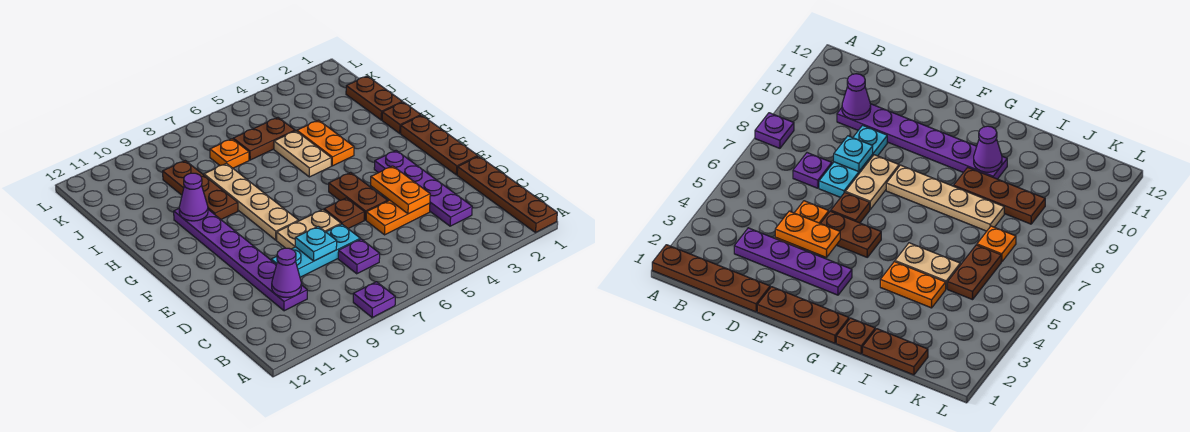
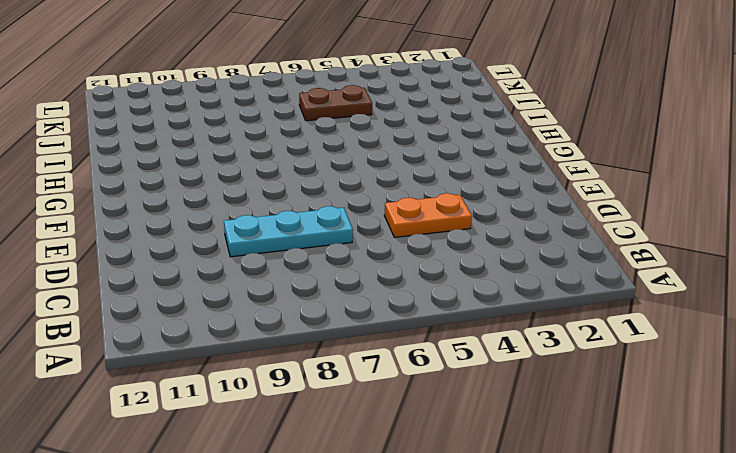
none -> brown plate A1:D1 level 1
none -> purple plate A8 level 1
none -> purple plate C3:F3 level 1

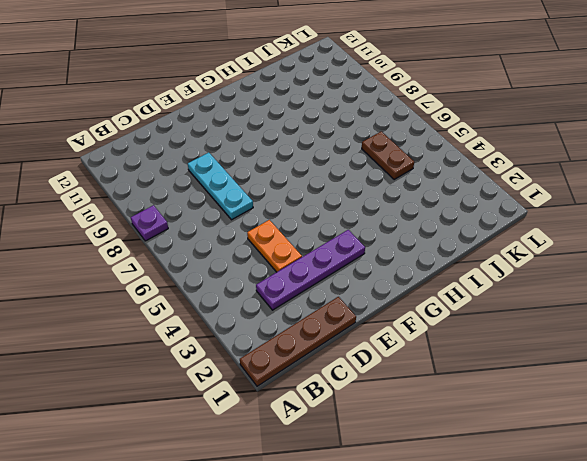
none -> purple plate C7 level 1
none -> purple plate C10:H10 level 1
none -> brown plate E1:G1 level 1

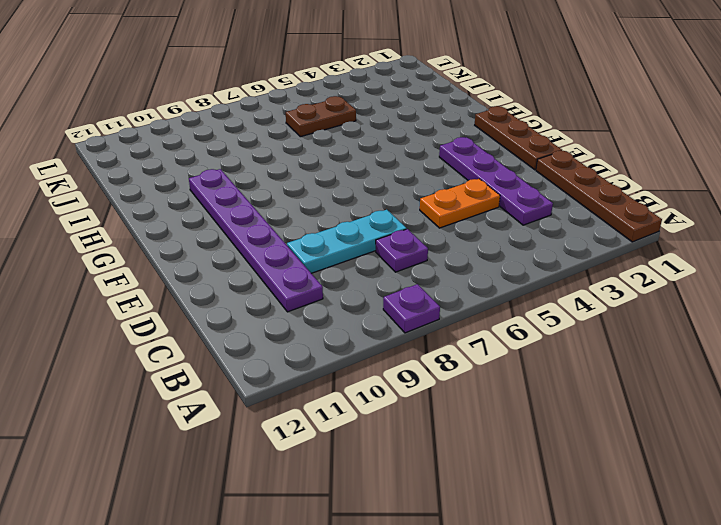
none -> brown plate E5:F5 level 1
none -> brown plate E6 level 1
none -> tan plate E7:E8 level 1

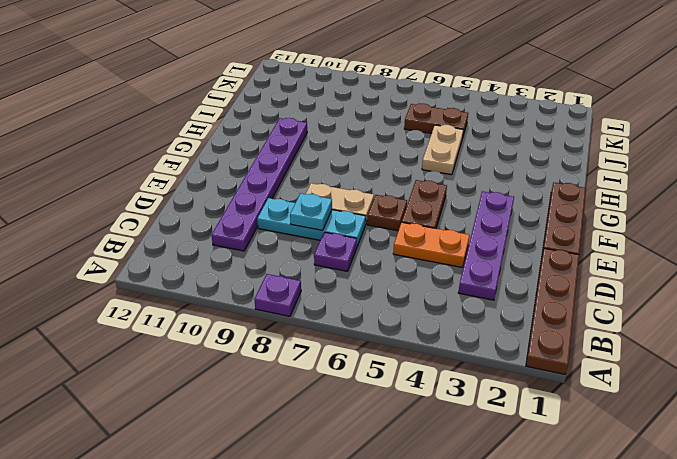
none -> tan plate F8:I8 level 1
none -> brown plate H1 level 1
none -> orange plate H4:I4 level 1

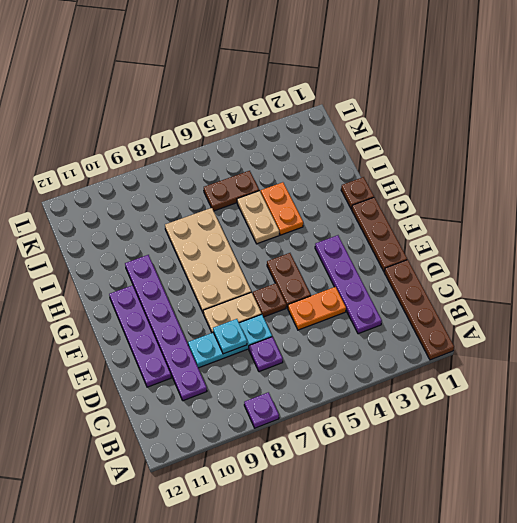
purple plate D11:G11 level 1 -> none
tan plate F7:I8 level 1 -> tan plate F8:I8 level 1
none -> brown plate H9:J9 level 1
none -> brown plate I1:J1 level 1
none -> orange plate J7 level 1

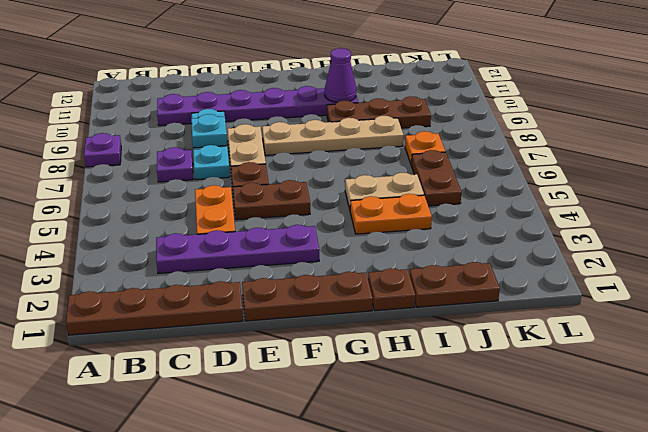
none -> purple cone C10 level 2
none -> orange plate D4:E4 level 2

